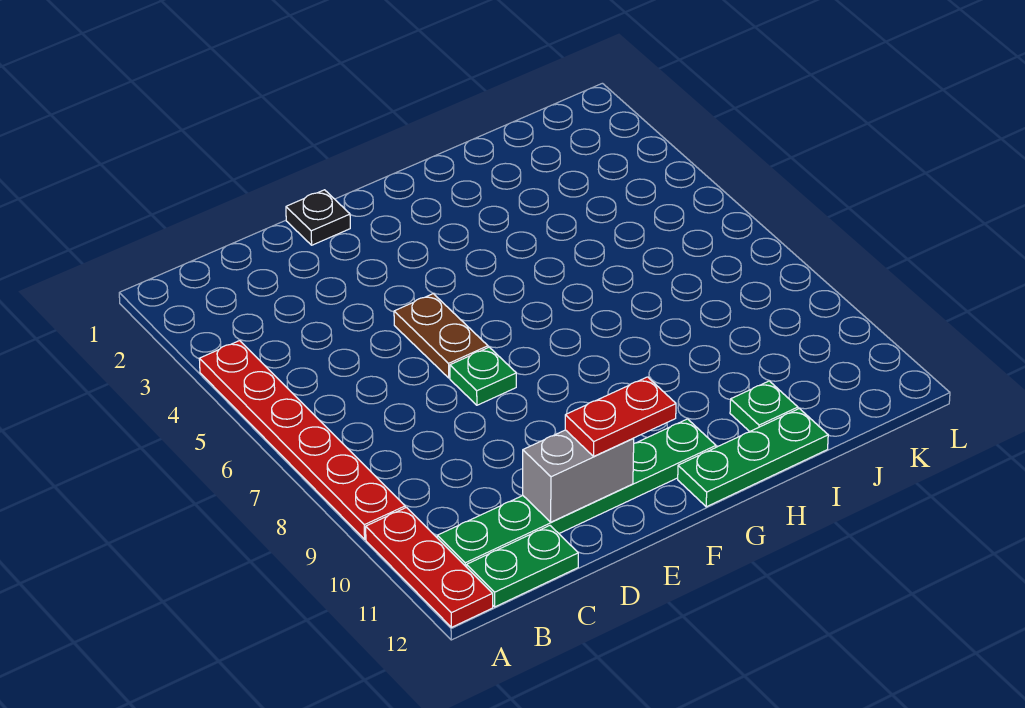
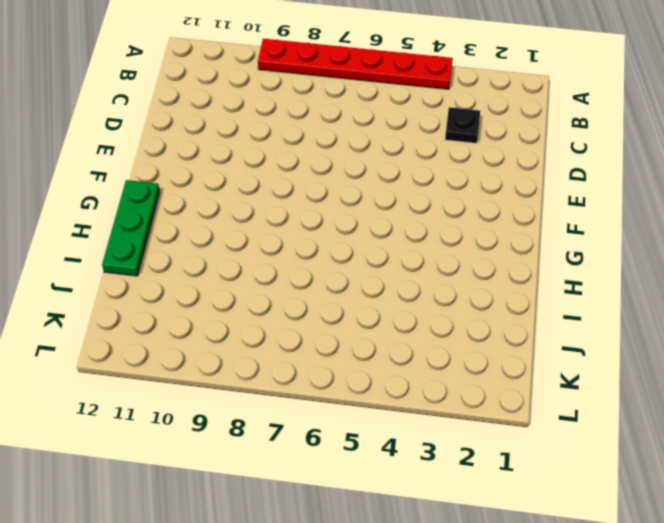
black plate C3 level 1 -> black plate E1 level 1
none -> red plate A10:A12 level 1
none -> green plate B11:G11 level 1

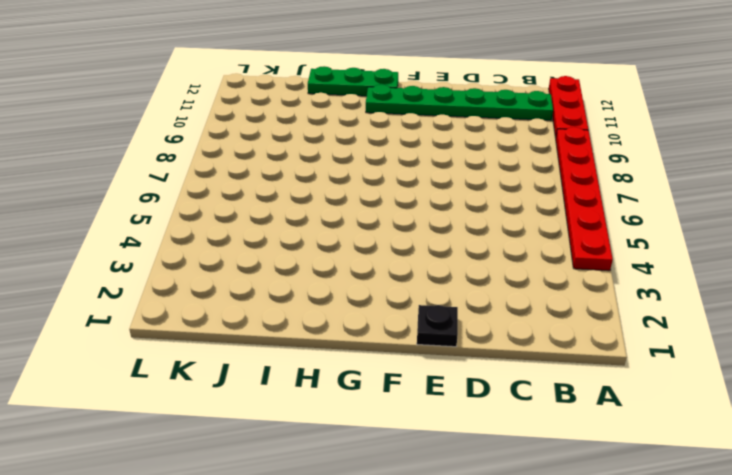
none -> green plate B12:C12 level 1
none -> brown plate E5:E6 level 1

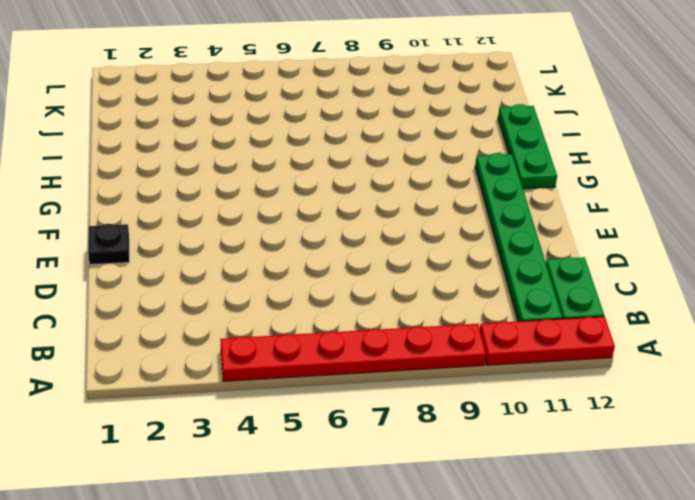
none -> brown plate E5:E6 level 1
none -> green plate E7 level 1

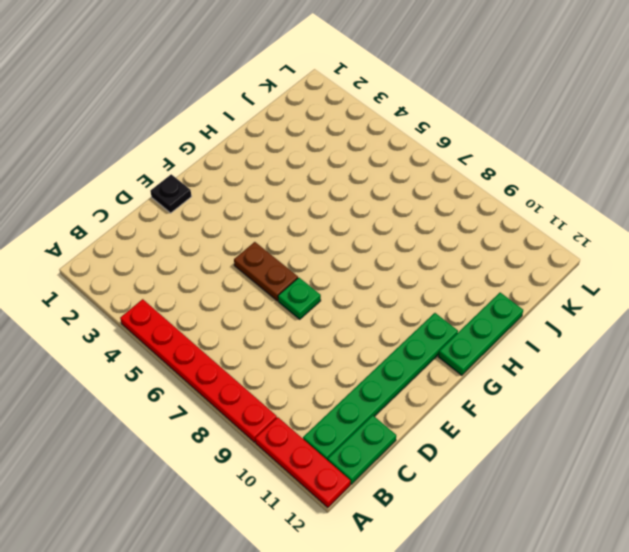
none -> green plate I11 level 1
none -> grey brick D11:E11 level 2

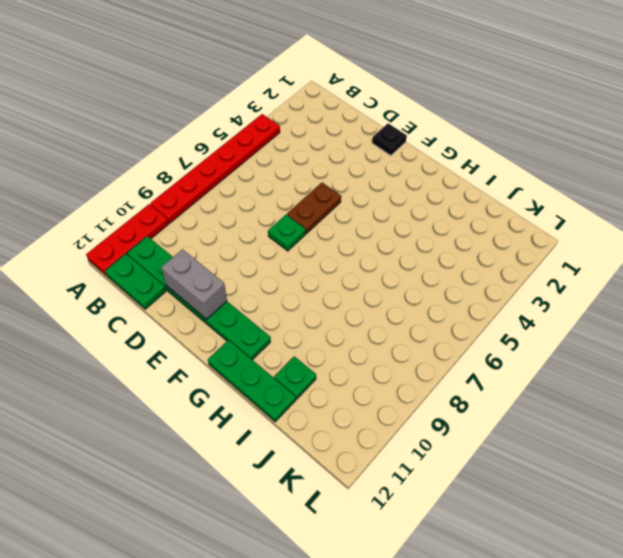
none -> red plate E11:F11 level 3

